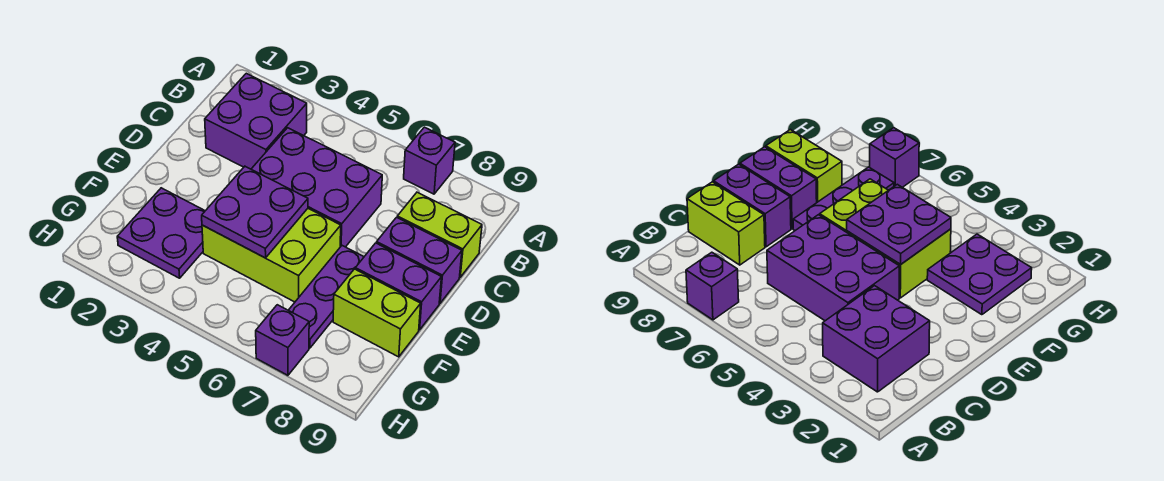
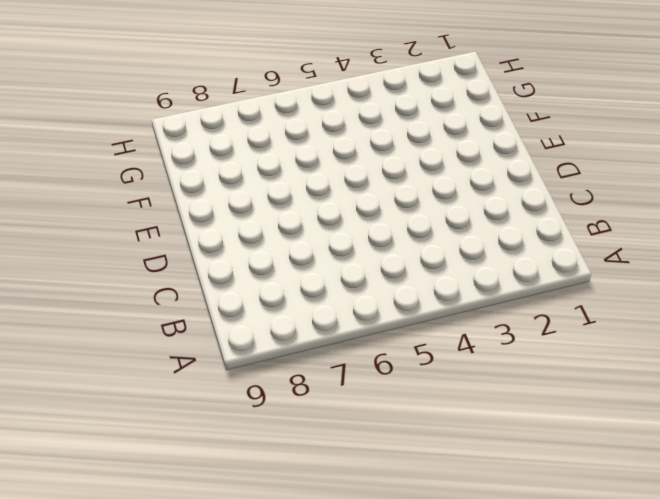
none -> purple brick A7 level 1
none -> purple brick B2:C3 level 1
none -> purple brick C4:D6 level 1

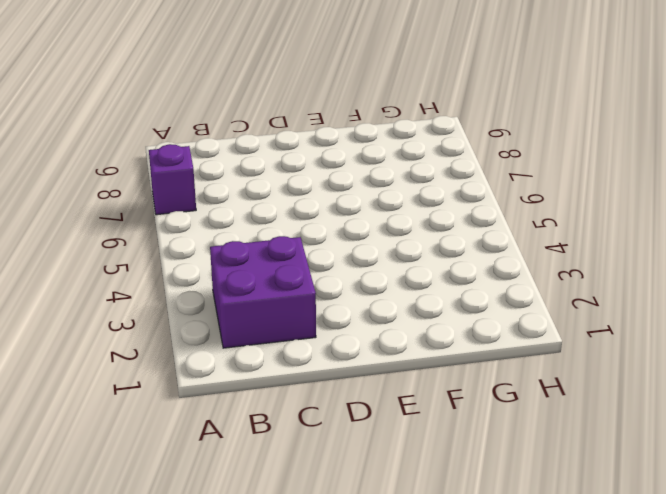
none -> purple brick C4:D6 level 1
none -> lime brick C8:C9 level 1
none -> purple brick D8:D9 level 1

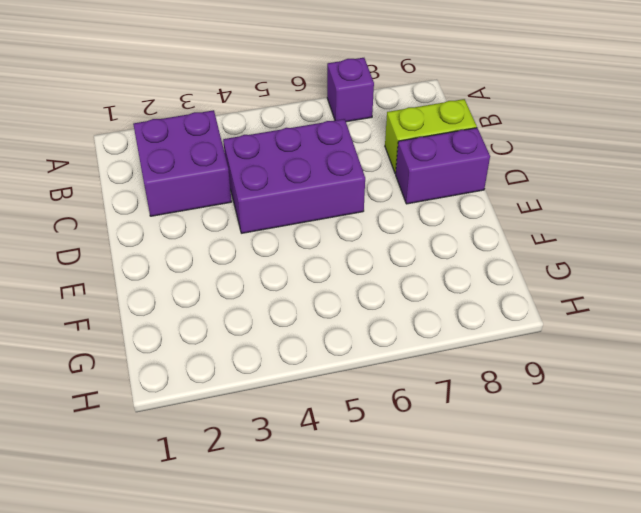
none -> lime brick E4:F6 level 1
none -> purple plate E7:G7 level 1
none -> purple brick E8:E9 level 1

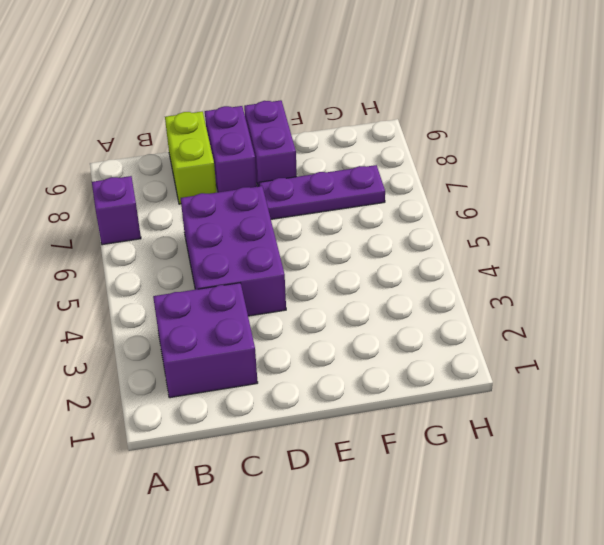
none -> lime brick E4:F6 level 1
none -> purple plate F2:G3 level 1
none -> lime brick F8:F9 level 1

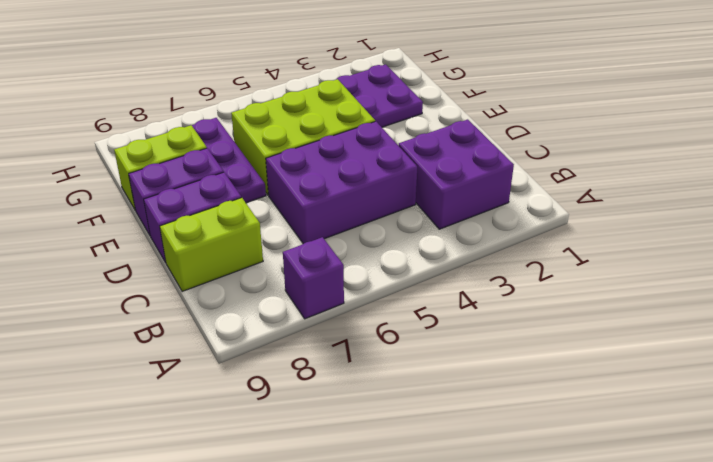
none -> purple brick H7 level 1
none -> purple plate E4:F5 level 2

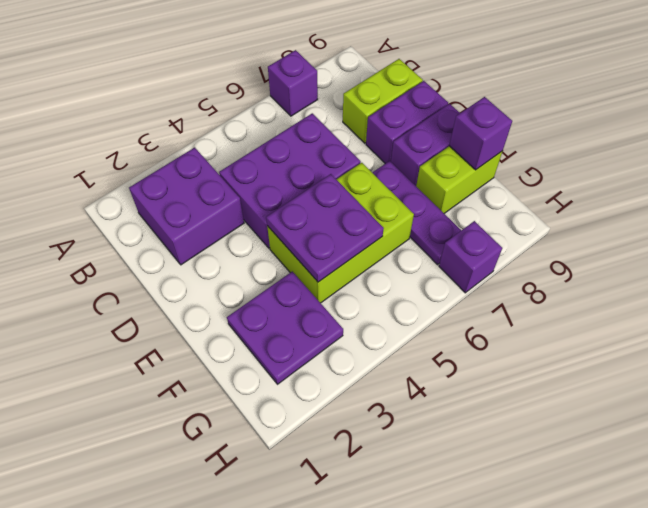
purple brick F9 level 2 -> none

